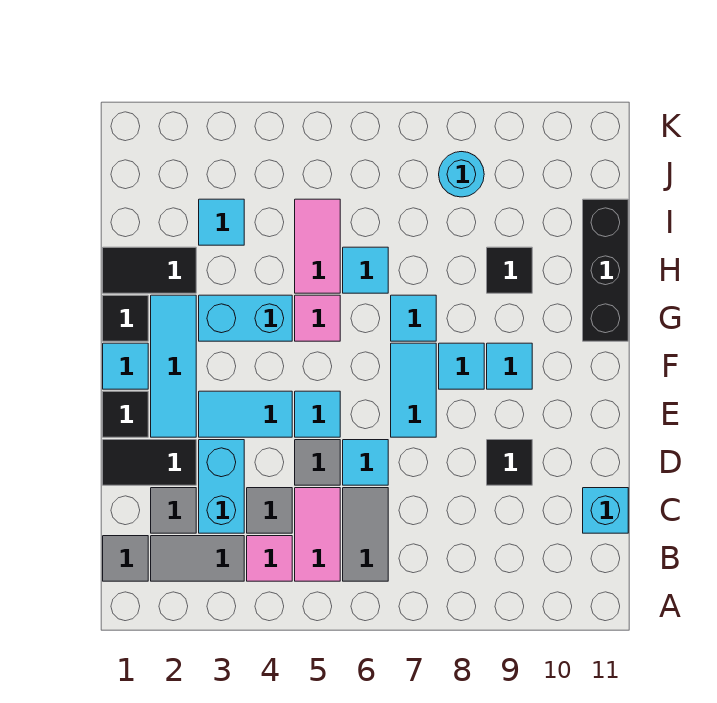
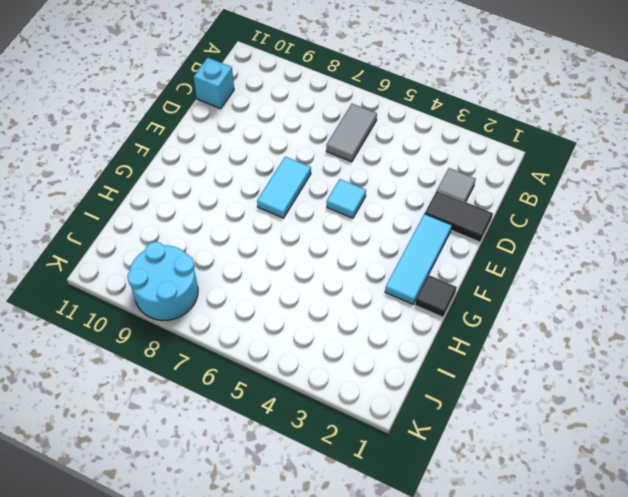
cyan round brick J8:K9 level 1 -> cyan round brick J8 level 1
none -> grey tile B1 level 1
none -> grey tile B2:B3 level 1
none -> pink tile B4 level 1
none -> pink tile B5:C5 level 1

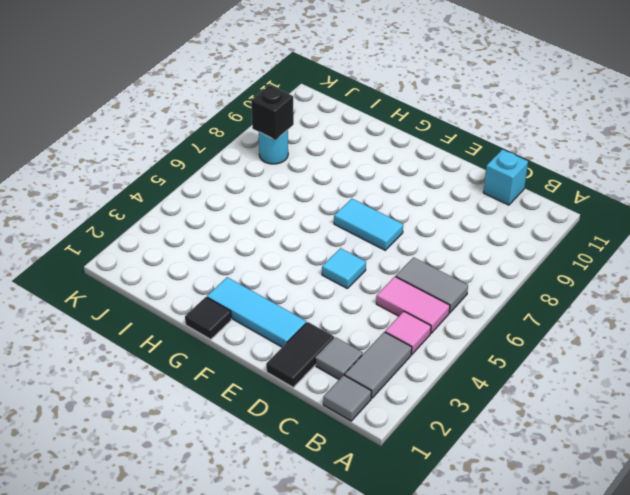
black brick J8 level 2 -> none
none -> cyan brick C3:D3 level 1
none -> grey tile C4 level 1
none -> grey tile D5 level 1
none -> cyan tile D6 level 1

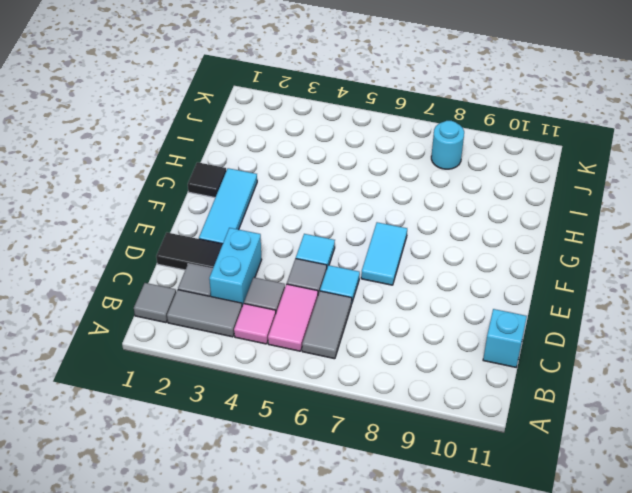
none -> black tile D9 level 1
none -> black tile E1 level 1
none -> cyan tile E3:E4 level 1
none -> cyan tile F1 level 1

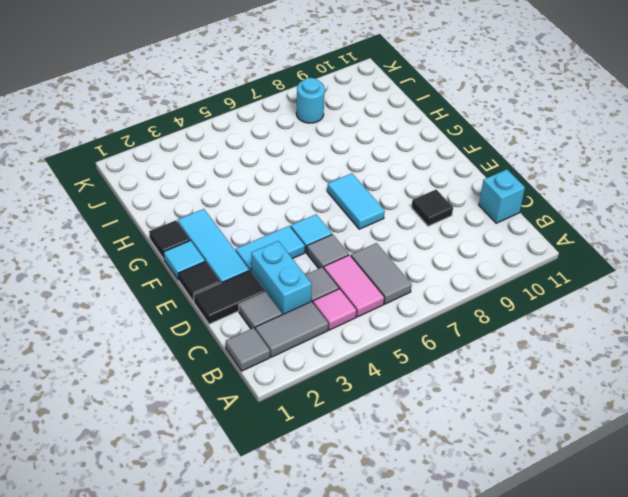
none -> cyan tile D6 level 1
none -> cyan tile F8 level 1
none -> cyan tile F9 level 1
none -> cyan brick G3:G4 level 1

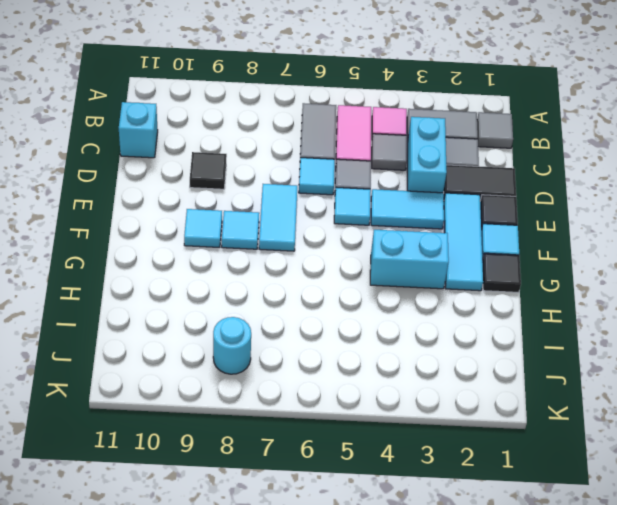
none -> pink tile G5 level 1
none -> cyan tile G7 level 1
none -> black brick G11:I11 level 1
none -> black tile H1:H2 level 1

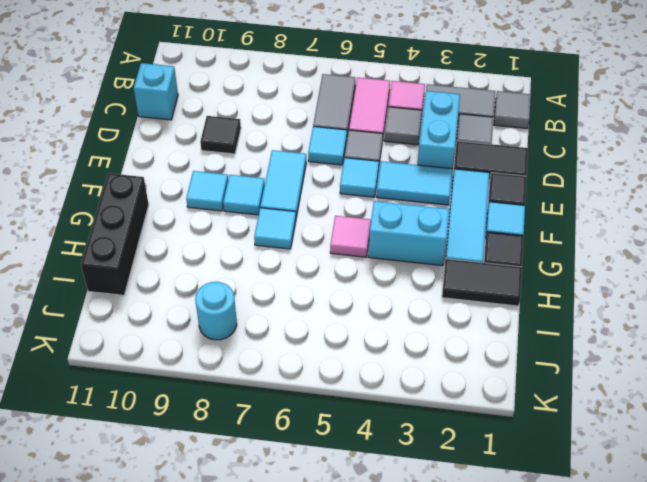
none -> pink tile H5:I5 level 1
none -> cyan tile H6 level 1
none -> black tile H9 level 1
none -> cyan tile I3 level 1

